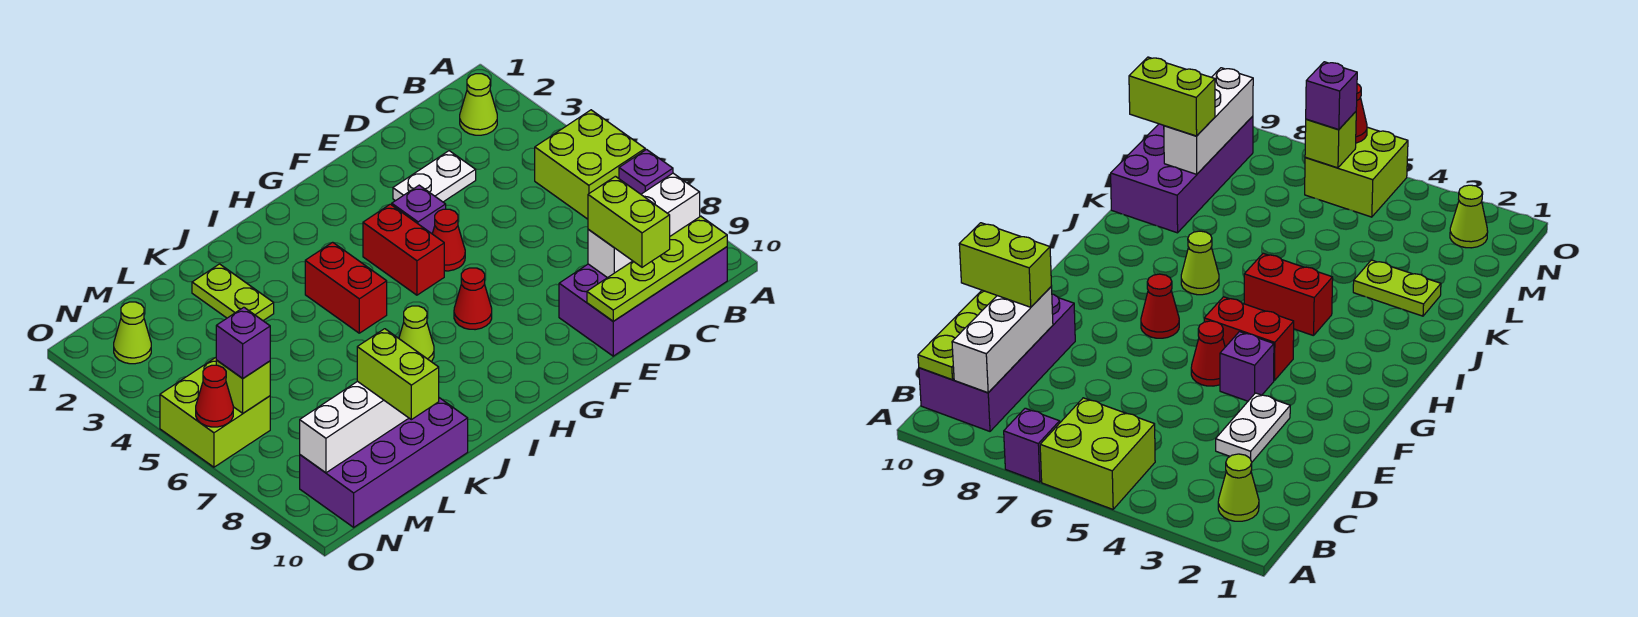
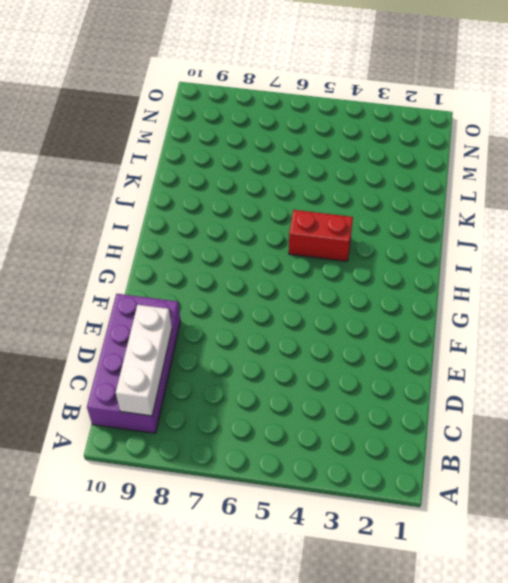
none -> lime brick A5:B6 level 1
none -> purple brick A7 level 1
none -> lime cone B2 level 1

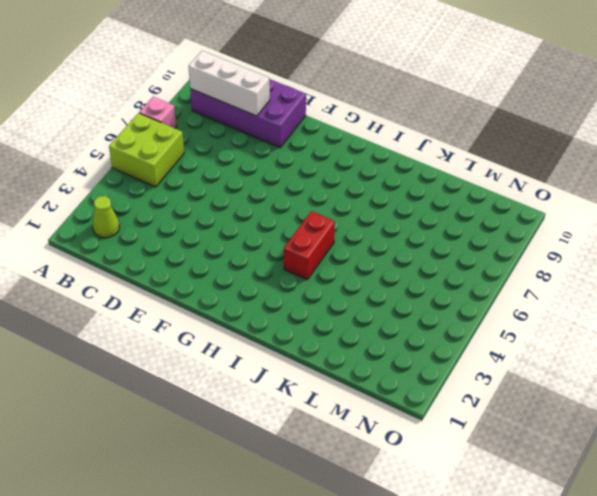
pink brick A7 level 1 -> purple brick A7 level 1
none -> white plate D3:E3 level 1
none -> purple brick F4 level 1
none -> red cone F5 level 1

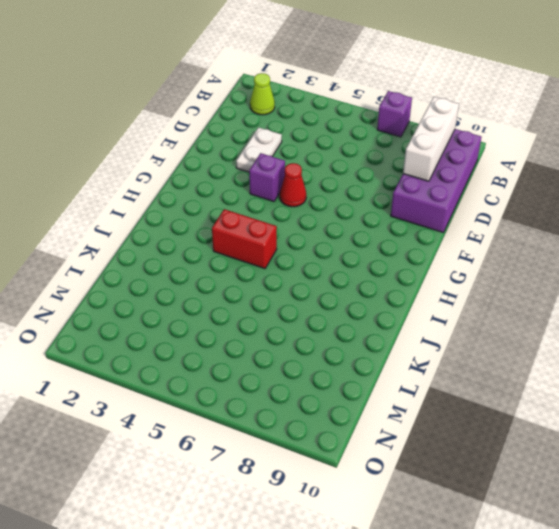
none -> lime brick A5:B6 level 1
none -> red brick G4:G5 level 1
none -> red cone G7 level 1

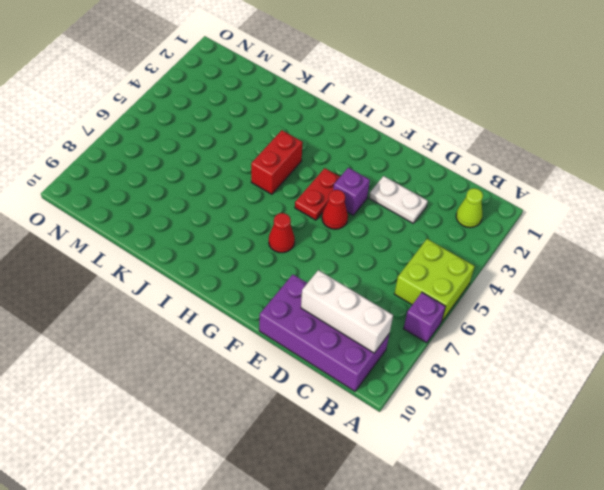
red plate G4:G5 level 1 -> red brick G4:G5 level 1
none -> lime cone I7 level 1
none -> lime plate K2:K3 level 1
none -> purple brick K9:N10 level 1

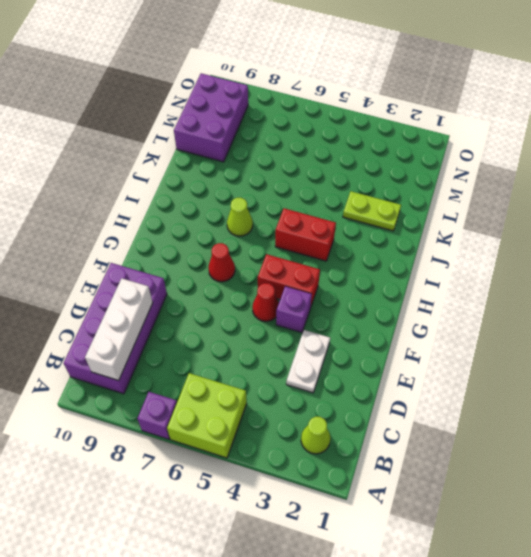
purple brick L9:N10 level 1 -> purple brick K9:N10 level 1
none -> lime cone N2 level 1
none -> lime brick N5:O6 level 1
none -> lime plate B10:E10 level 2

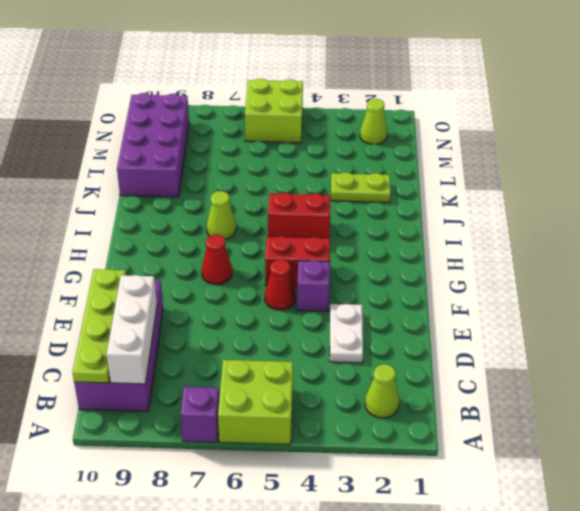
none -> white brick L9:N9 level 2
none -> lime brick N6 level 2
none -> red cone O6 level 2

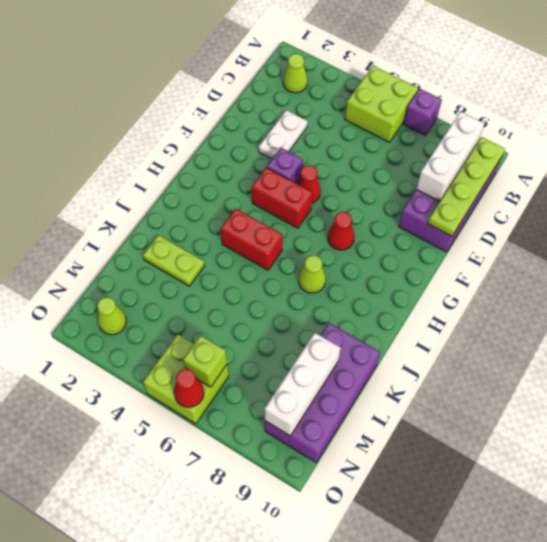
none -> lime brick D9:D10 level 3
none -> lime brick L9:L10 level 3
none -> purple brick N6 level 3

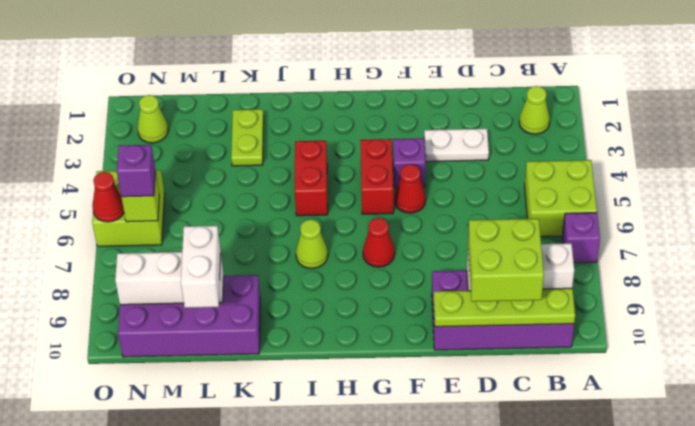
lime brick C9:D10 level 3 -> lime brick D9:D10 level 3
white brick L9:L10 level 3 -> lime brick L9:L10 level 3

